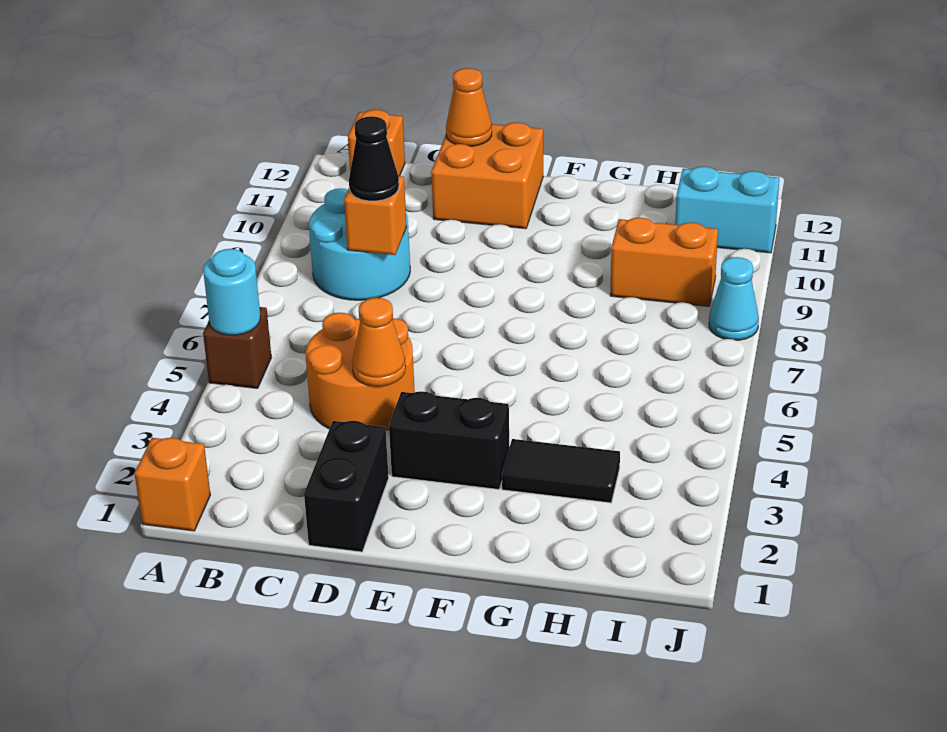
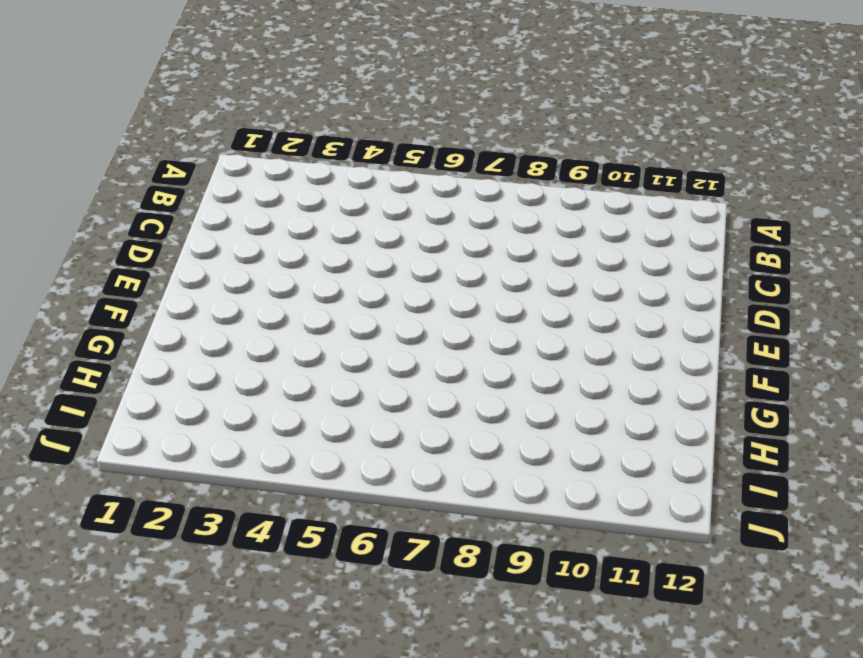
none -> orange brick A1 level 1
none -> brown brick A5 level 1
none -> cyan round brick B8:C9 level 1

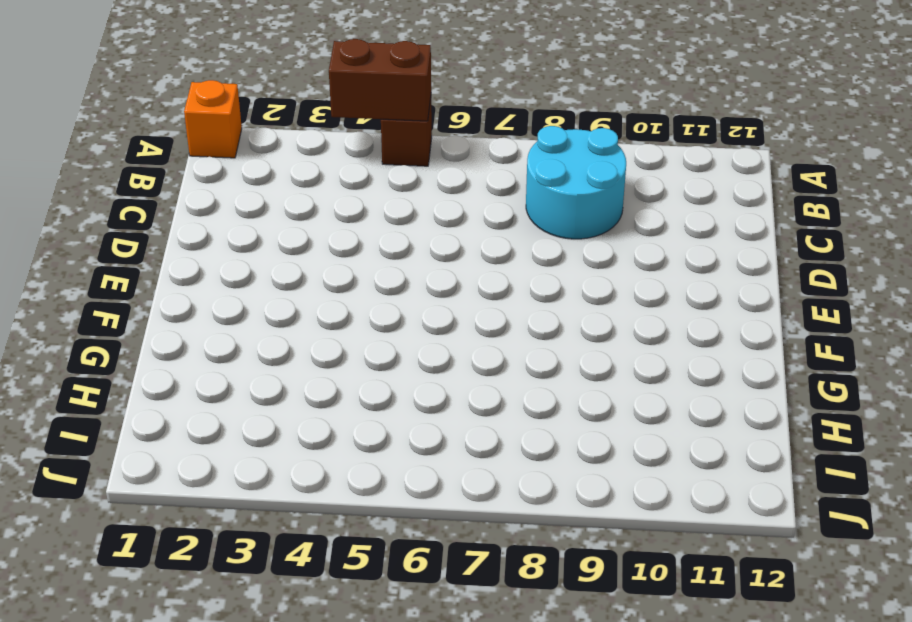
brown brick A4:A5 level 2 -> cyan round brick A5 level 2
none -> orange brick B12 level 1
none -> orange round brick C4:D5 level 1
none -> black brick D1:D2 level 1

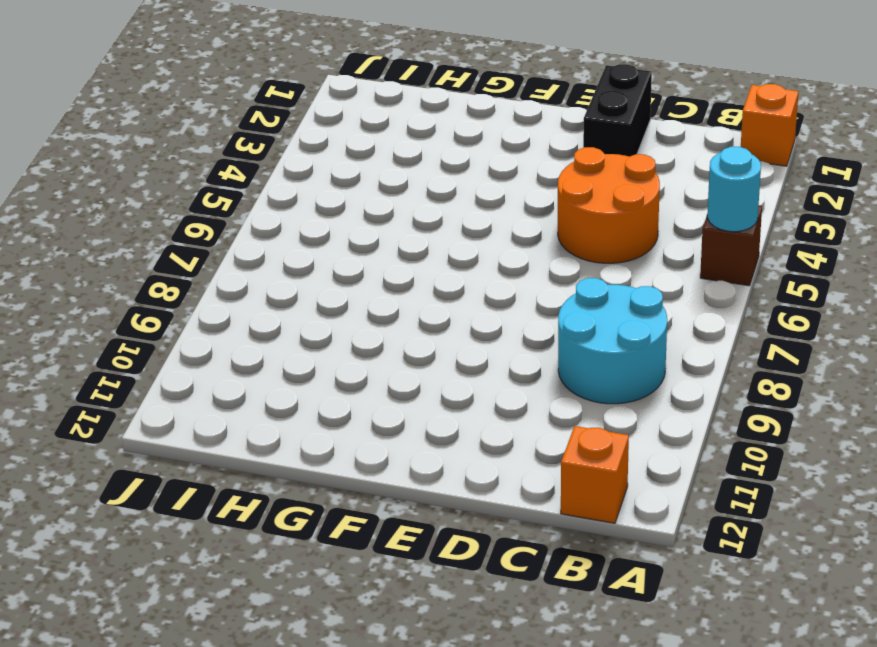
none -> orange brick D11:E12 level 1
none -> black brick E3:F3 level 1
none -> black tile G3:H3 level 1

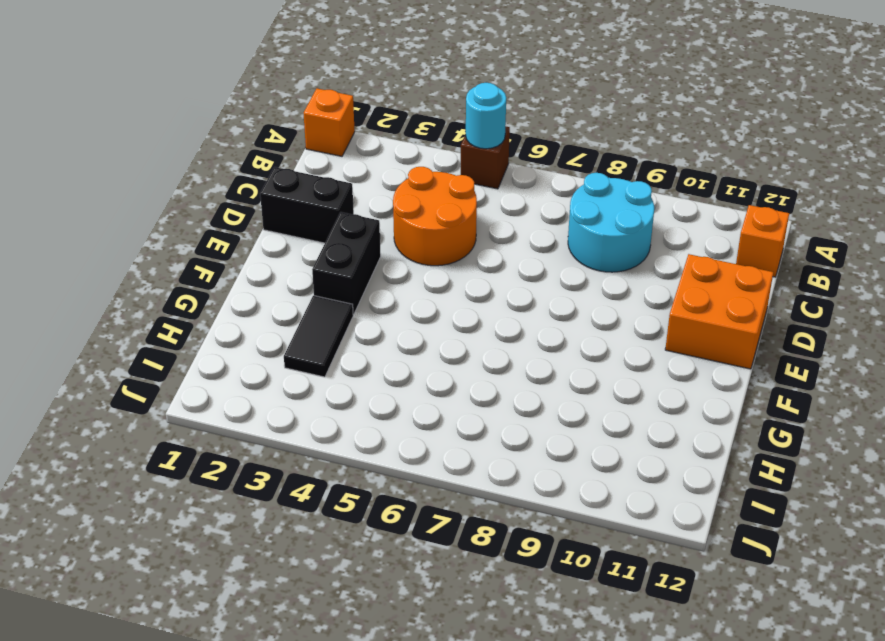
none -> orange brick H9:I9 level 1
none -> cyan brick I11:J11 level 1
none -> cyan cone J8 level 1

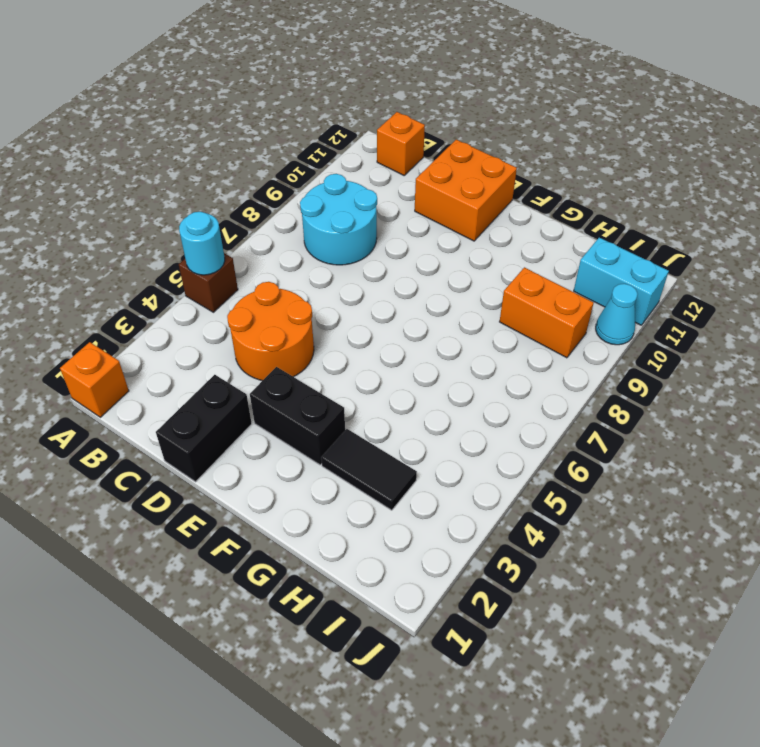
cyan cone J10 level 1 -> cyan cone J8 level 1
none -> orange brick C8 level 2
none -> orange cone D4 level 2
none -> orange cone D12 level 2

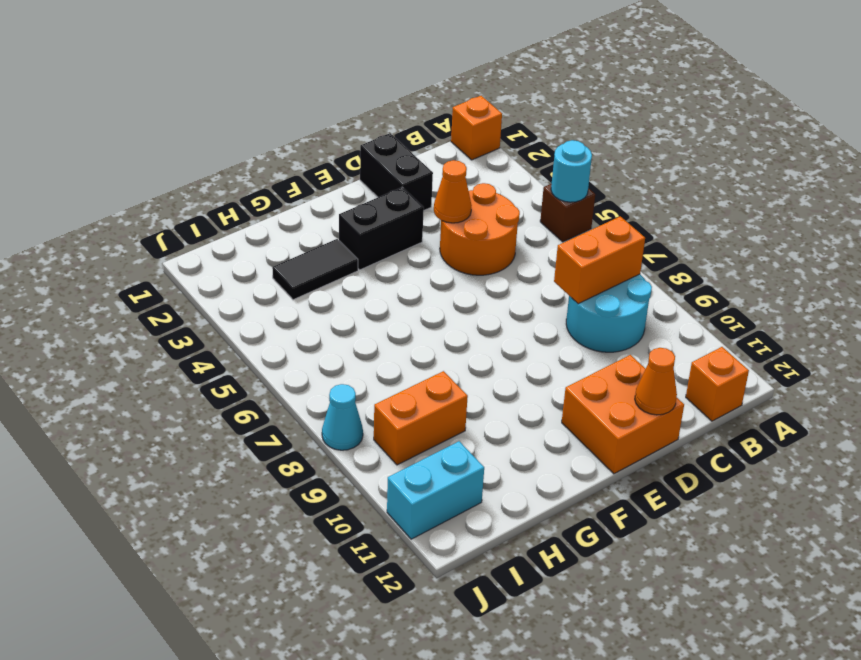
orange brick B8:C8 level 2 -> orange brick C8 level 2
none -> black cone C8 level 3

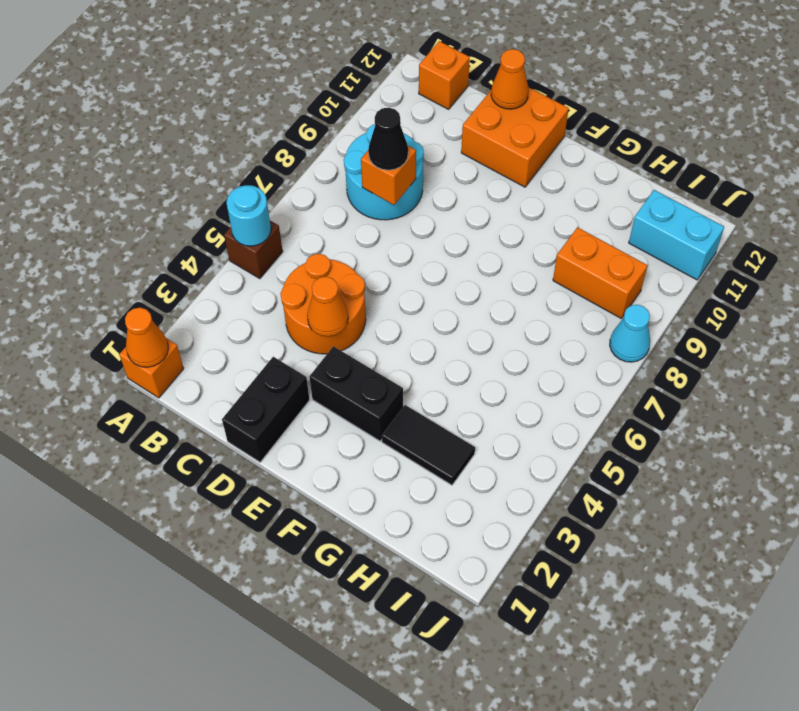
orange cone A1 level 2 -> none

